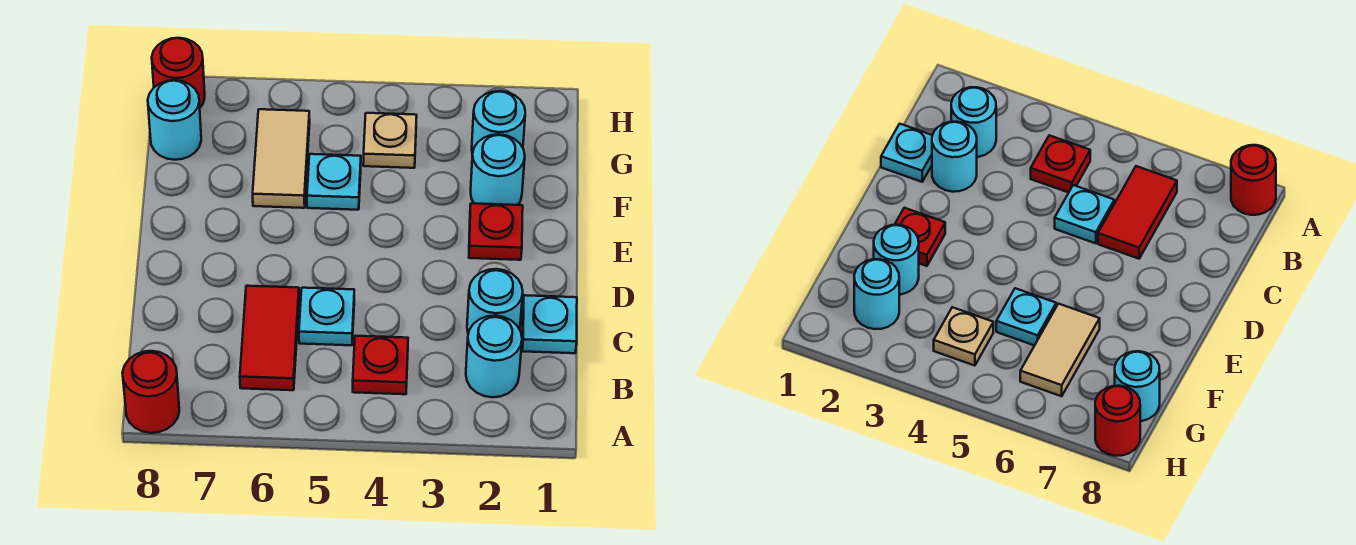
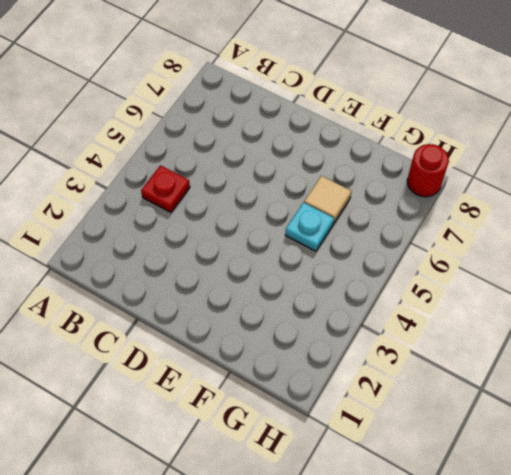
tan tile F6 level 1 -> tan tile F6:G6 level 1
none -> red round brick A8 level 1
none -> cyan round brick B2 level 1
none -> red tile B6:C6 level 1

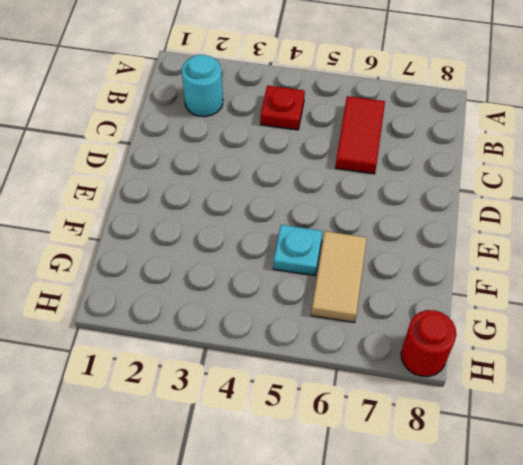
none -> red round brick A8 level 1
none -> cyan plate C1 level 1
none -> cyan round brick C2 level 1

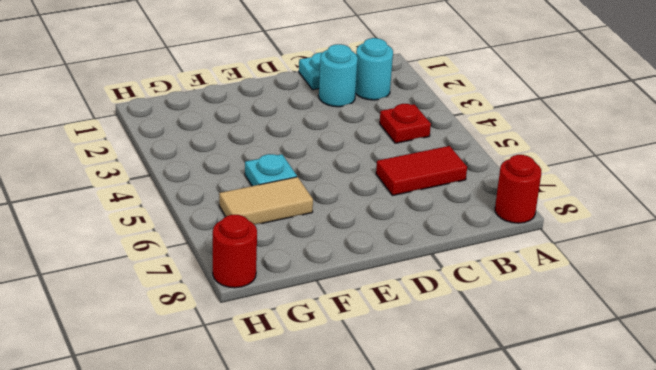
none -> cyan plate C5 level 1
none -> red plate E2 level 1
none -> cyan round brick F2 level 1

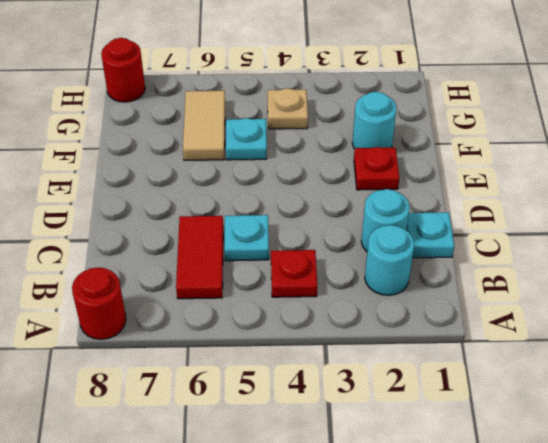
none -> cyan round brick G2 level 1
none -> cyan round brick G8 level 1

